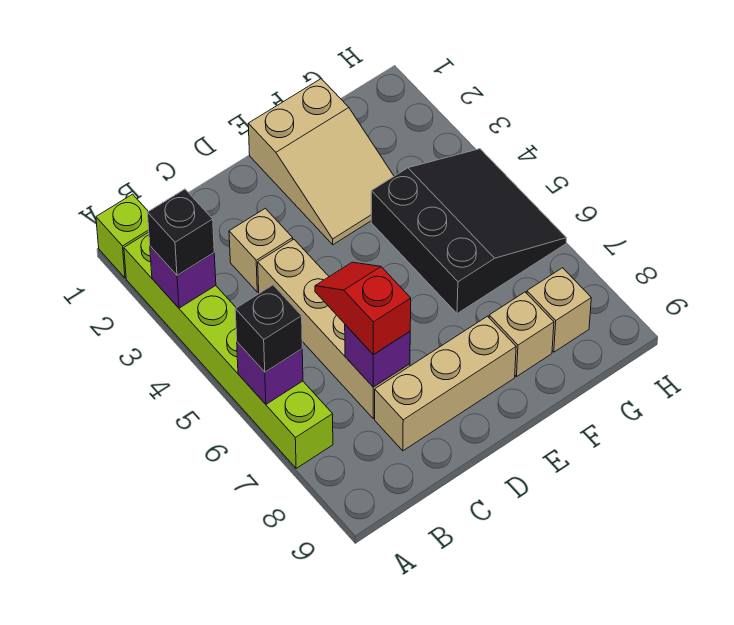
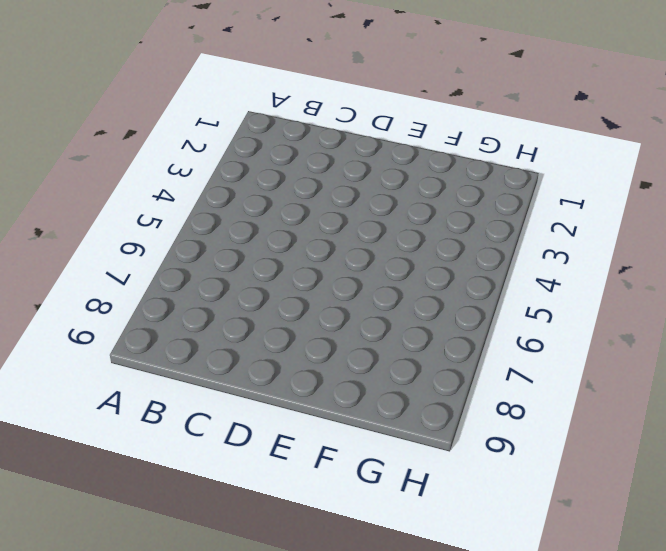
none -> lime brick A1 level 1
none -> lime brick A2:A7 level 1
none -> tan brick C3 level 1

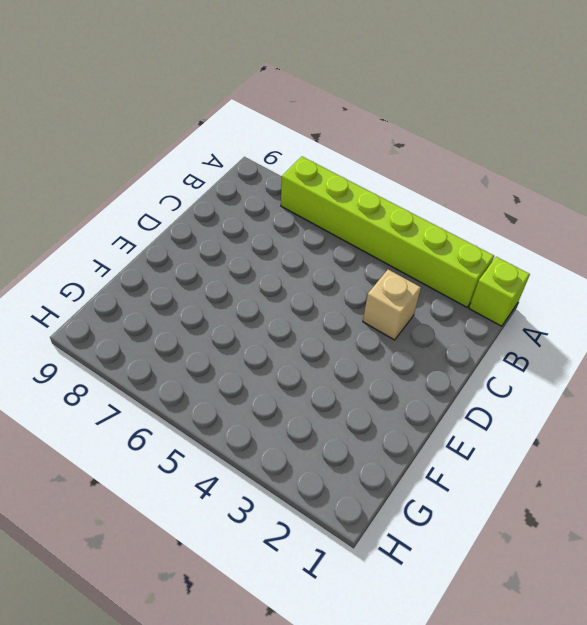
none -> tan brick C4:C7 level 1
none -> tan brick C8:E8 level 1
none -> tan slope E1:F3 level 1 top 1

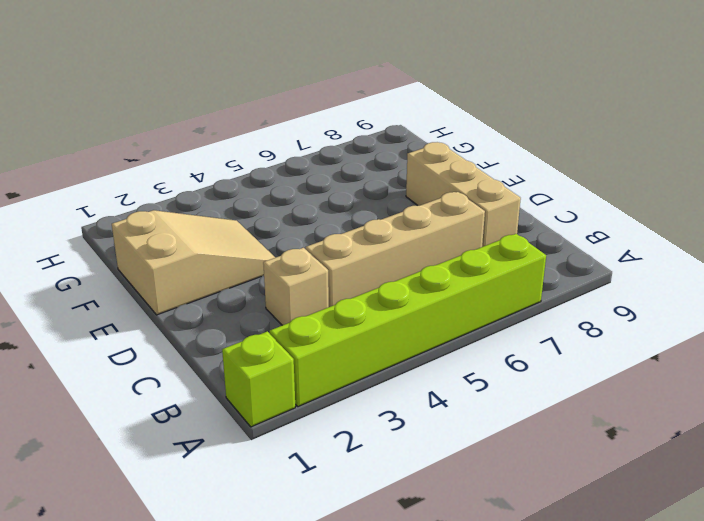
none -> black slope F4:H6 level 1 top F
none -> tan brick F8 level 1
none -> tan brick G8 level 1

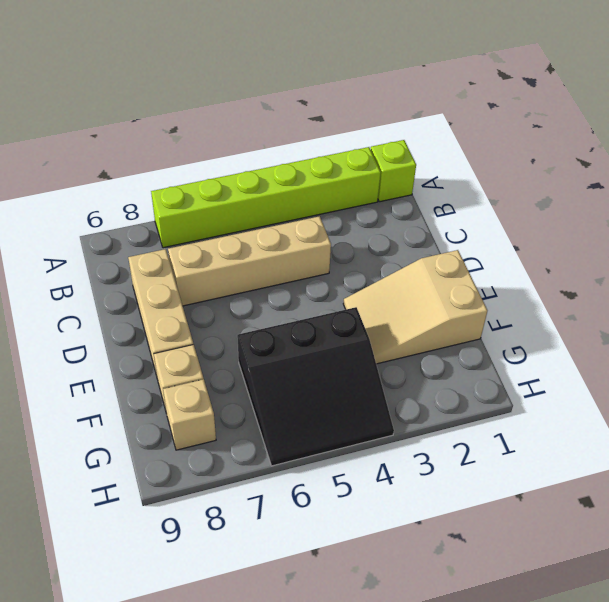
none -> tan brick C3 level 1
none -> purple brick A3 level 2
none -> purple brick A6 level 2

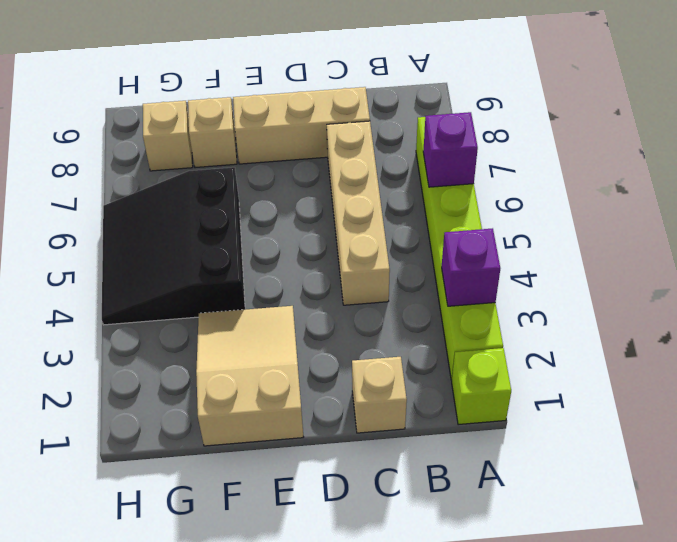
tan brick C1 level 1 -> tan brick C3 level 1
none -> purple brick C7 level 2
none -> black brick A3 level 3
none -> black brick A6 level 3

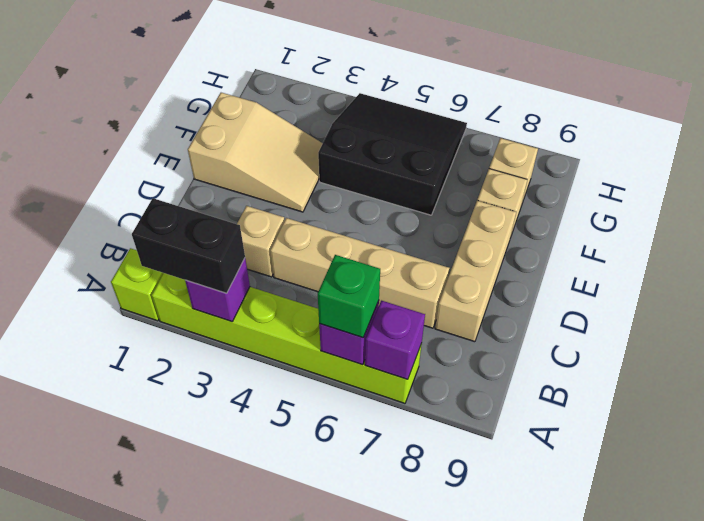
black brick A2:A3 level 3 -> black brick A3 level 3
green brick A6 level 3 -> black brick A6 level 3
purple brick A7 level 2 -> purple brick C7 level 2
none -> red slope C6:C7 level 3 top 7

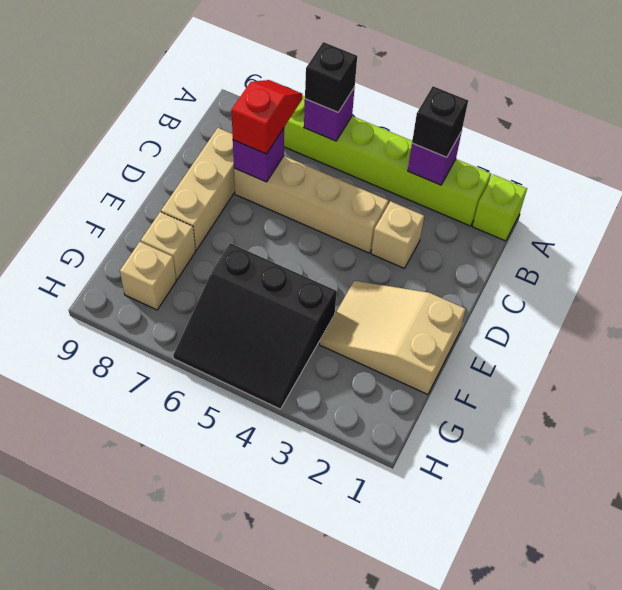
red slope B7:C7 level 3 top C -> red slope C6:C7 level 3 top 7

